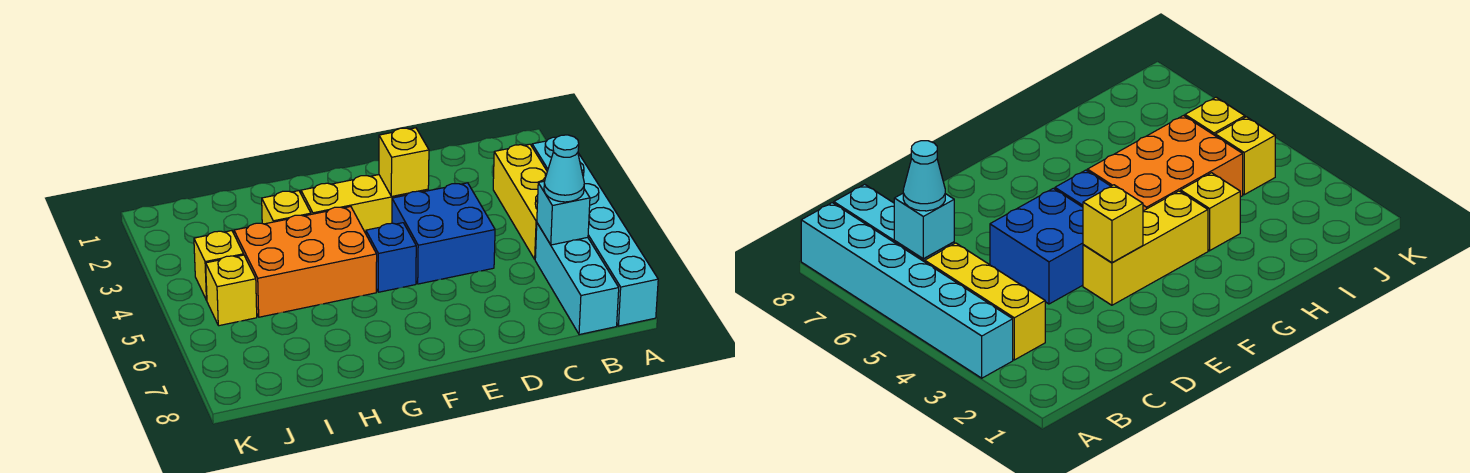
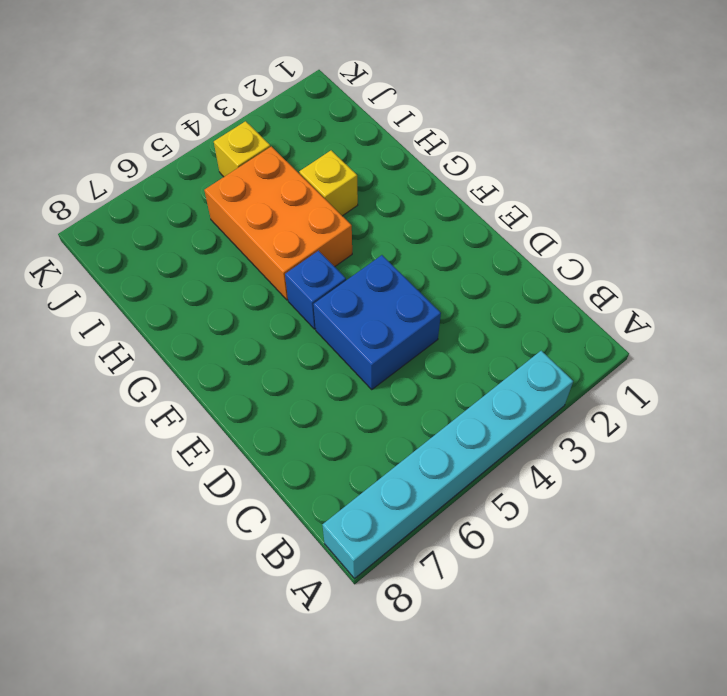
none -> yellow brick B3:B5 level 1
none -> cyan brick B6:B8 level 1
none -> yellow brick E3:G3 level 1

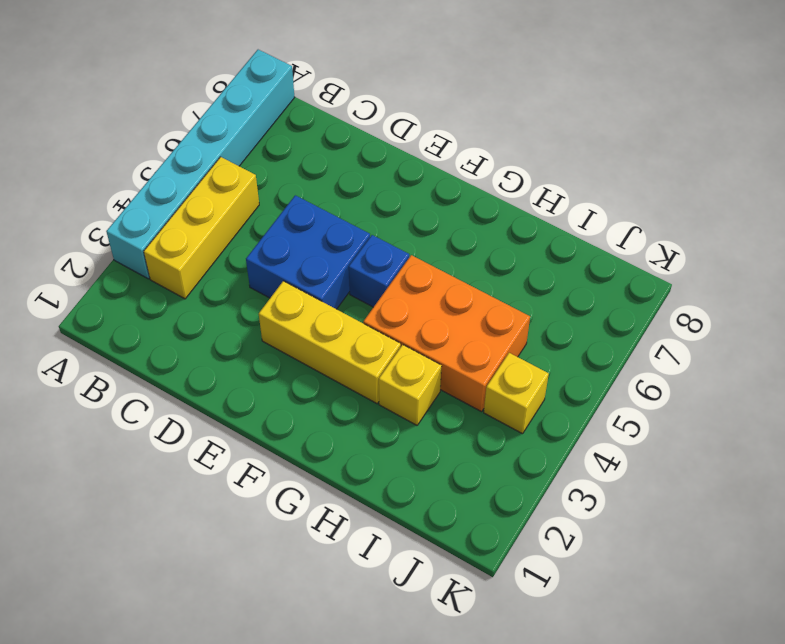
none -> cyan brick B6:B8 level 1
none -> yellow brick J5 level 1
none -> cyan brick B6 level 2

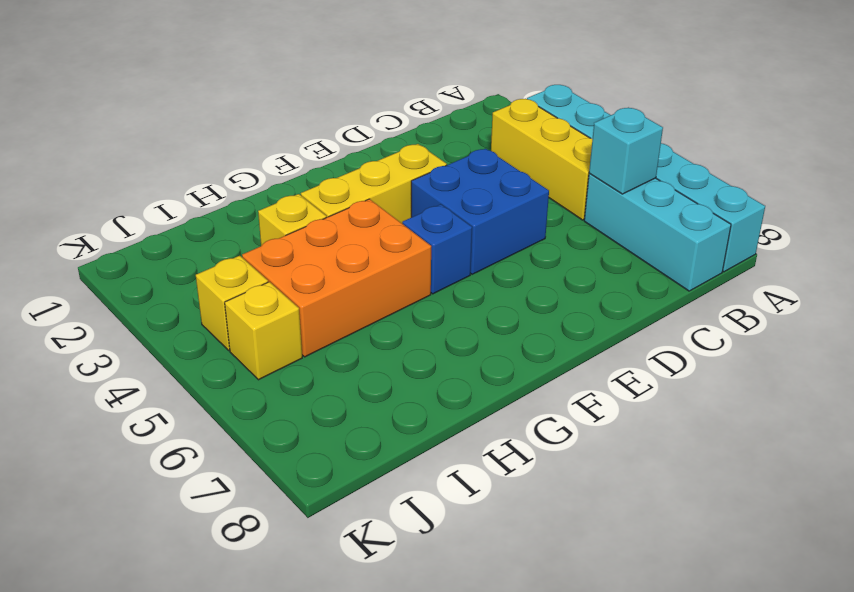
none -> yellow brick E3 level 2
none -> cyan cone B6 level 3

